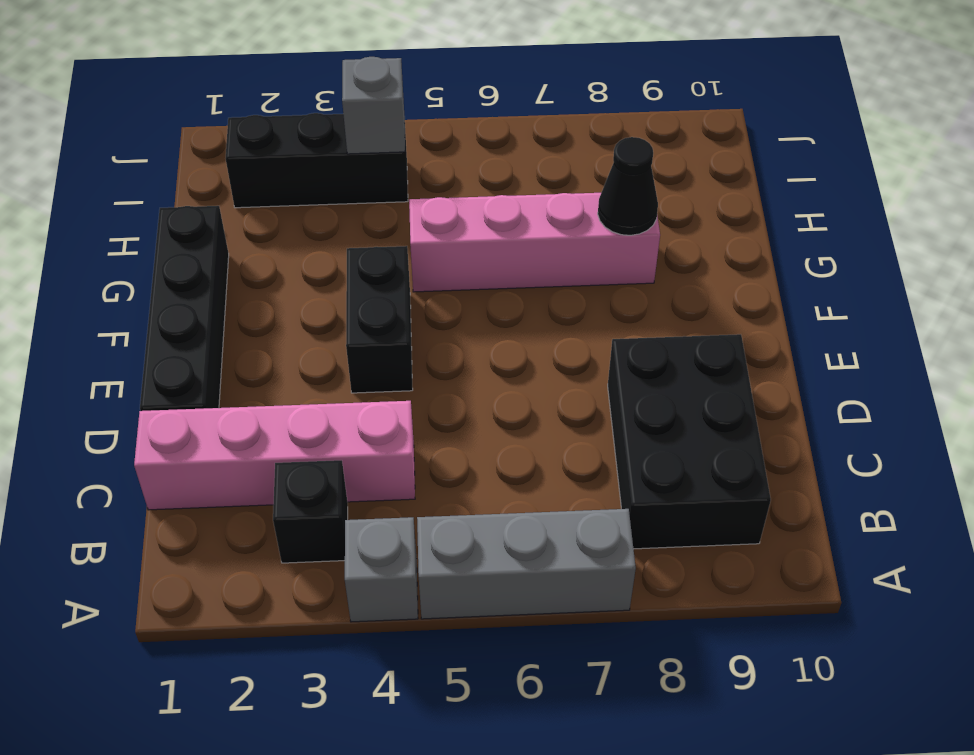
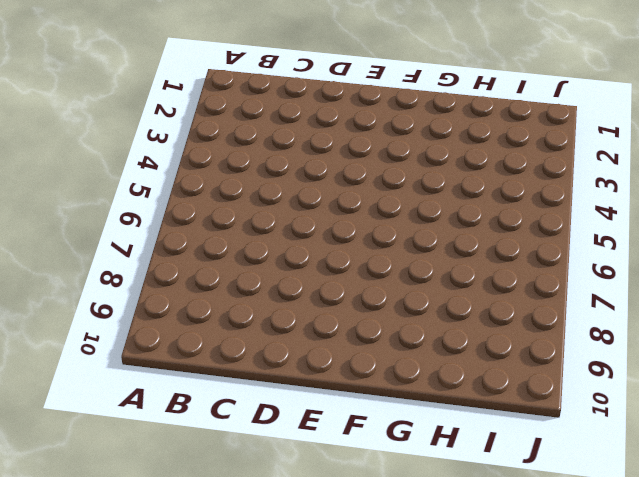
none -> grey brick A4 level 1
none -> grey brick A5:A7 level 1

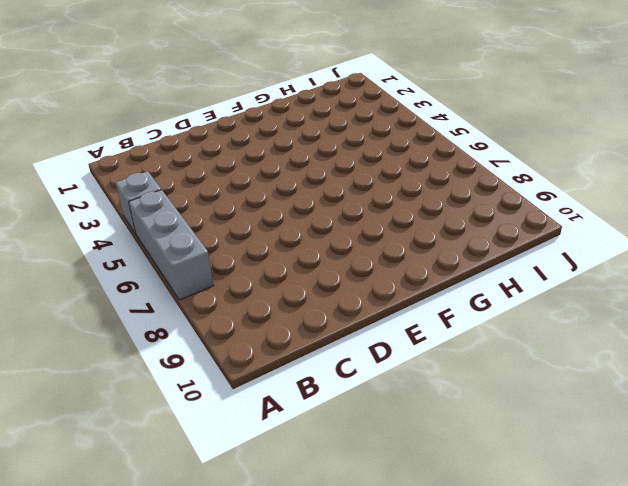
none -> black brick B3 level 1
none -> black brick B8:D9 level 1

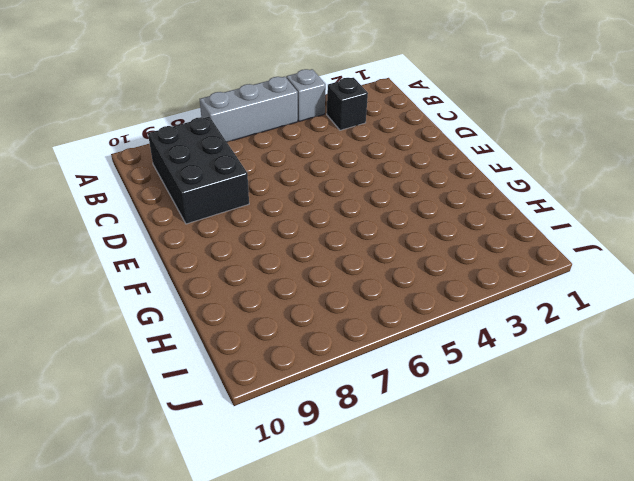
none -> pink brick C1:C4 level 1
none -> black brick D1:G1 level 1

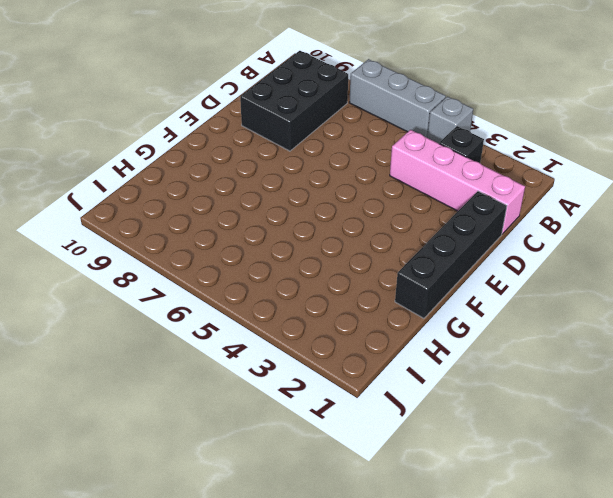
none -> black brick E4:F4 level 1
none -> pink brick G5:G8 level 1

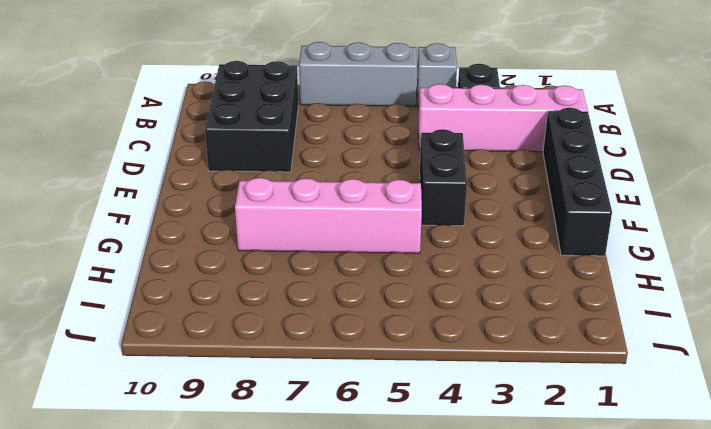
none -> black brick I2:I4 level 1
none -> black cone G8 level 2

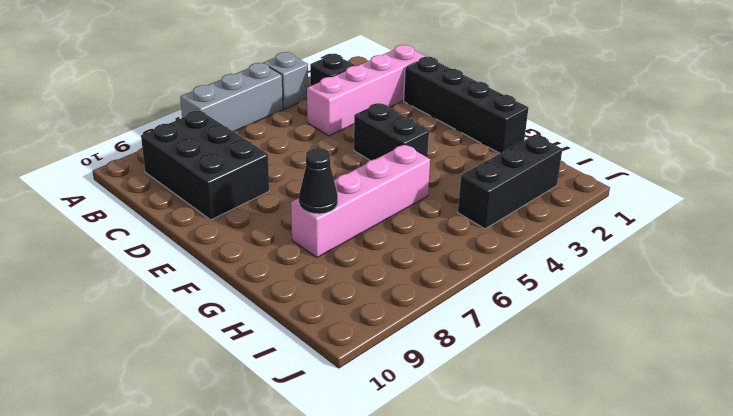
none -> grey brick I4 level 2

